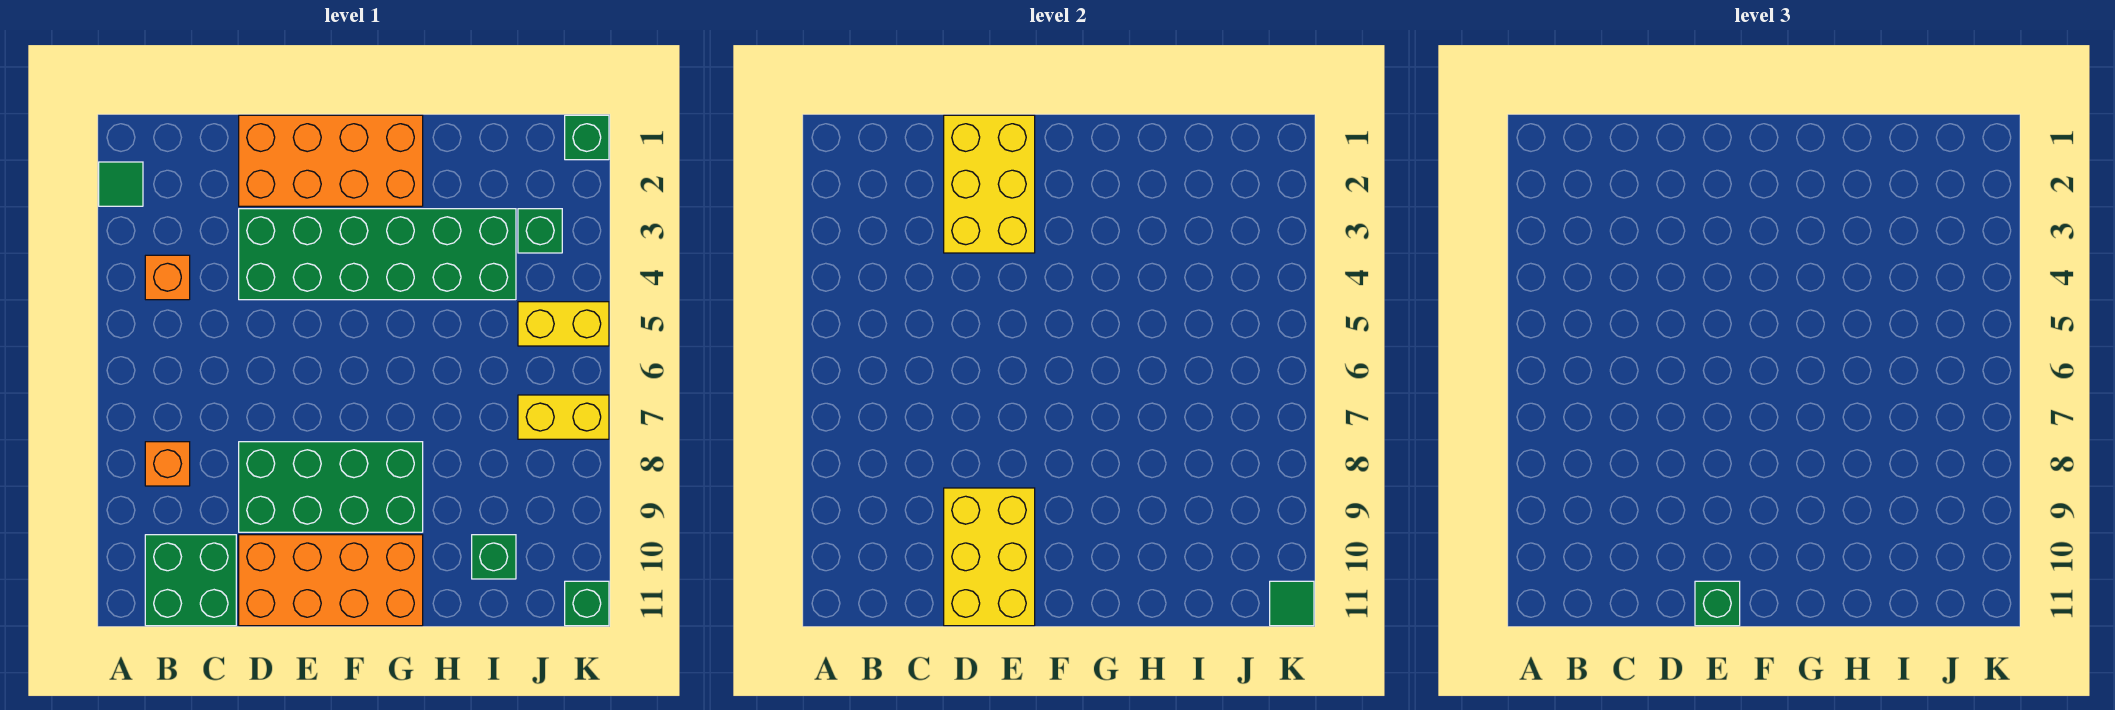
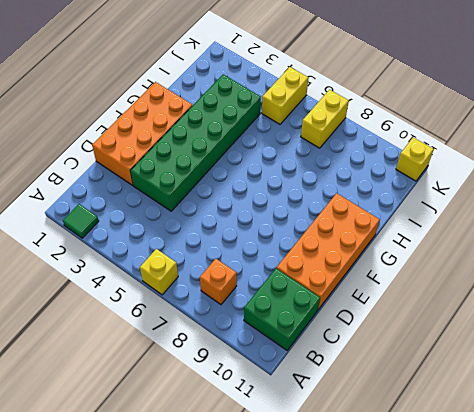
yellow brick A6 level 1 -> none
yellow brick K11 level 1 -> green brick K11 level 1
none -> orange brick B4 level 1
none -> green brick D8:G9 level 1
none -> green brick I10 level 1

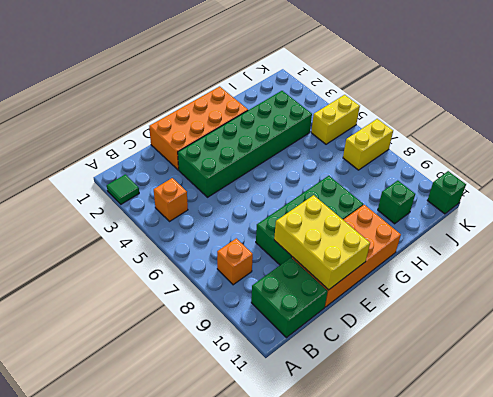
none -> green brick J3 level 1
none -> green brick K1 level 1
none -> yellow brick D1:E3 level 2

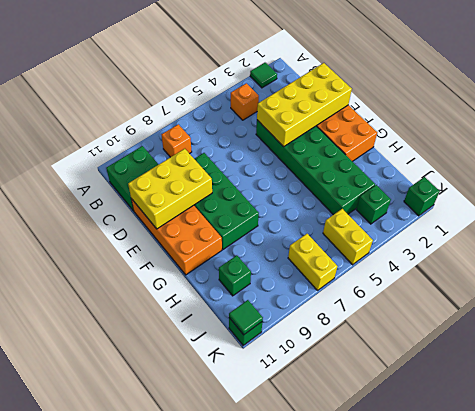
yellow brick D1:E4 level 2 -> yellow brick D1:E3 level 2
none -> green brick E11 level 3

